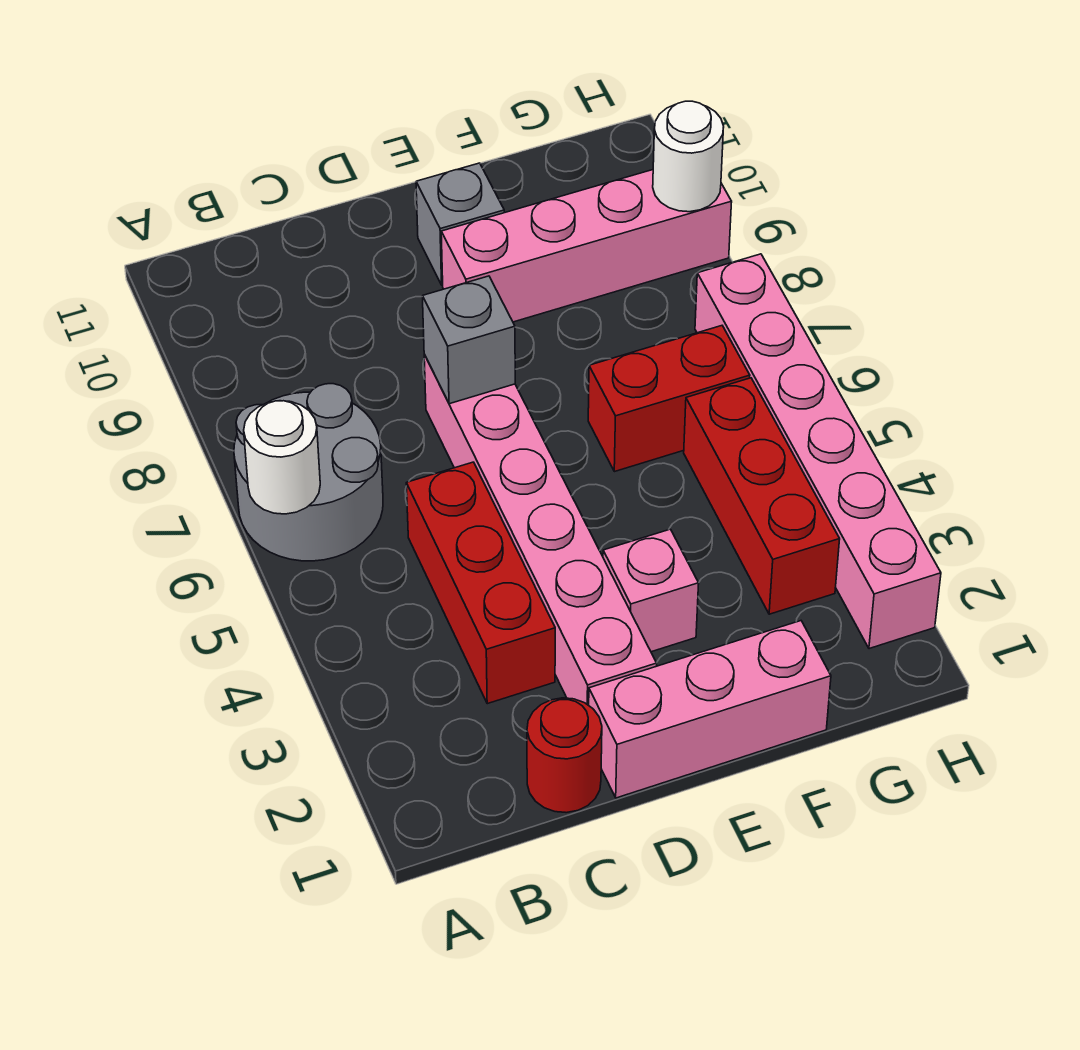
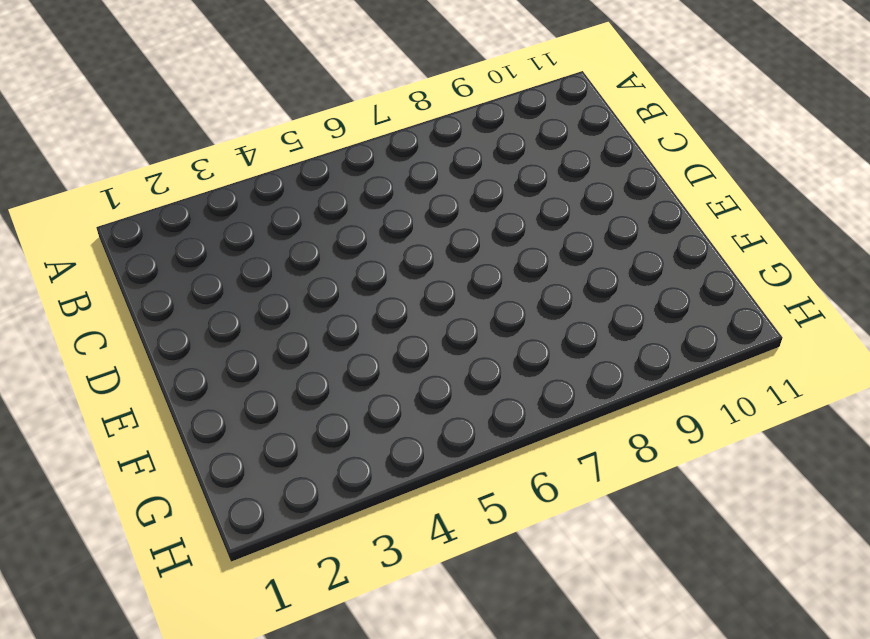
none -> grey round brick A6:B7 level 1
none -> red round brick C1 level 1
none -> red brick C3:C5 level 1

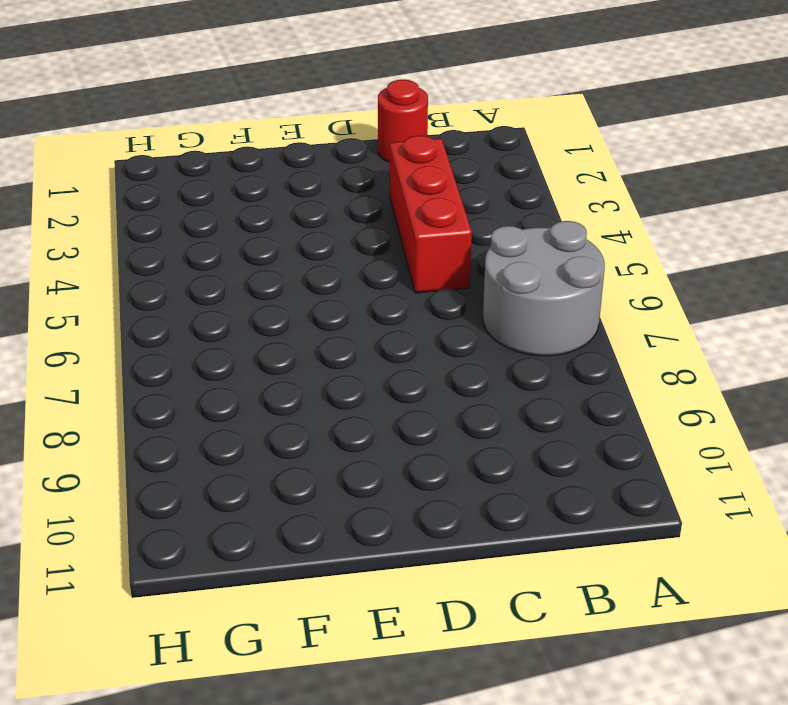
none -> pink brick D1:F1 level 1
none -> pink brick D2:D7 level 1
none -> pink brick E3 level 1

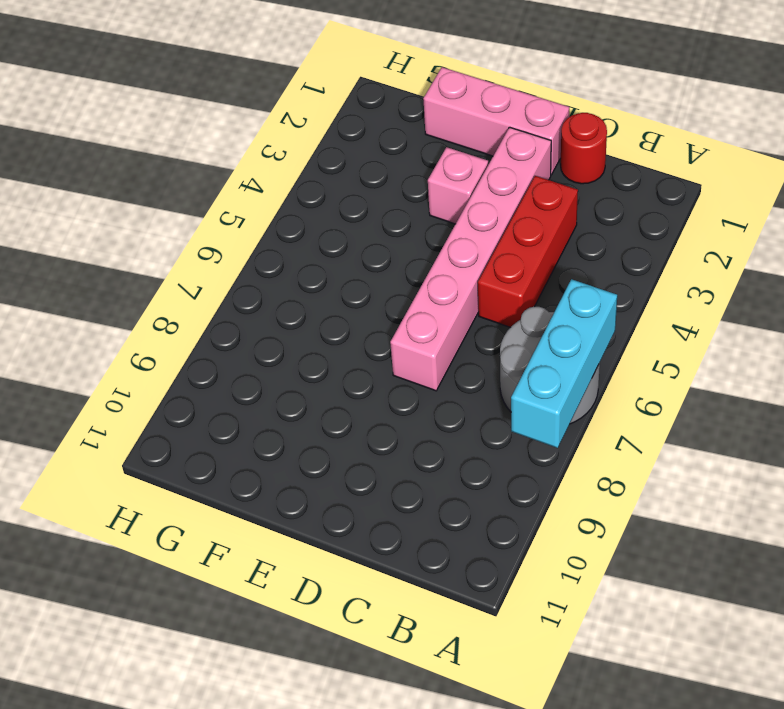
cyan brick A6:A8 level 2 -> white round brick A6 level 2
none -> pink brick E9:H9 level 1
none -> grey brick E10 level 1
none -> red brick F6:G6 level 1

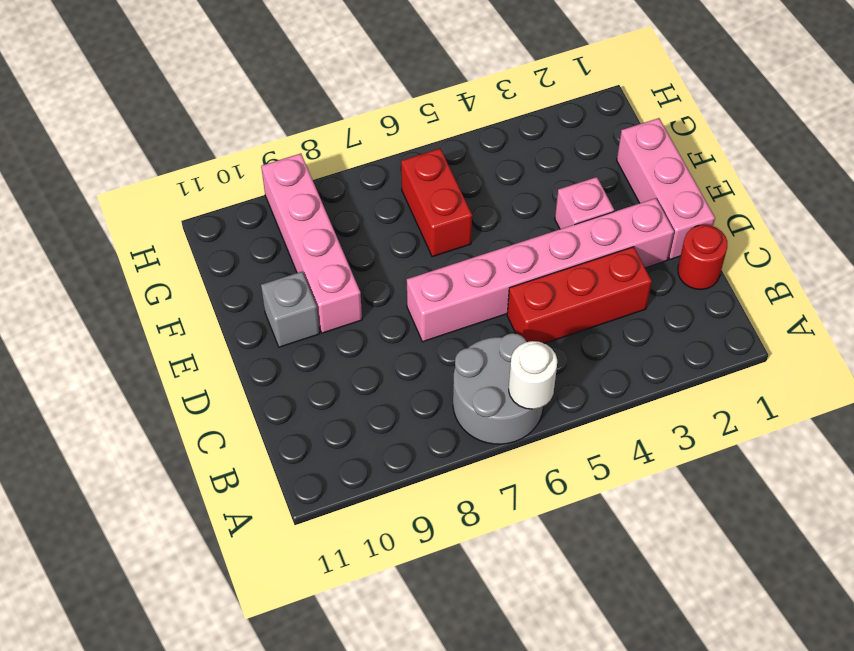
none -> red brick G3:G5 level 1
none -> pink brick H2:H7 level 1
none -> grey brick D7 level 2

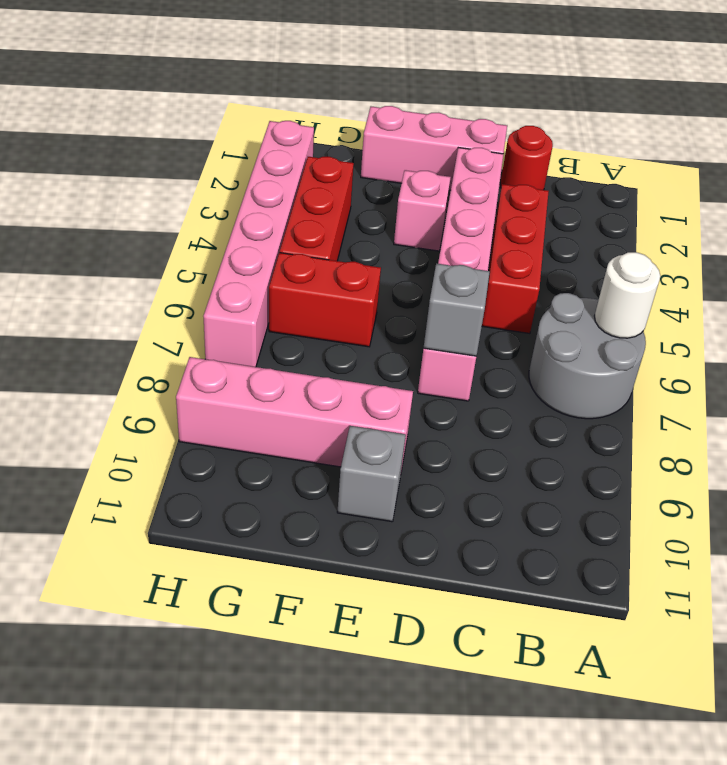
none -> white round brick H9 level 2

